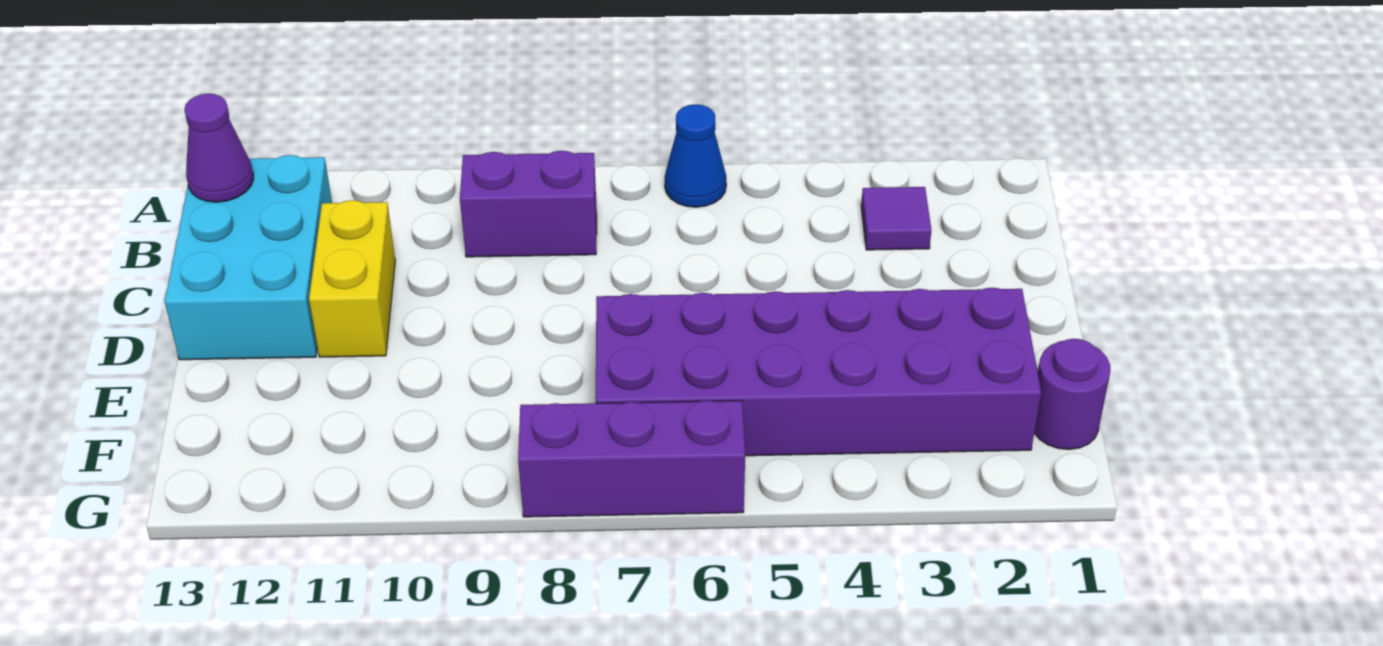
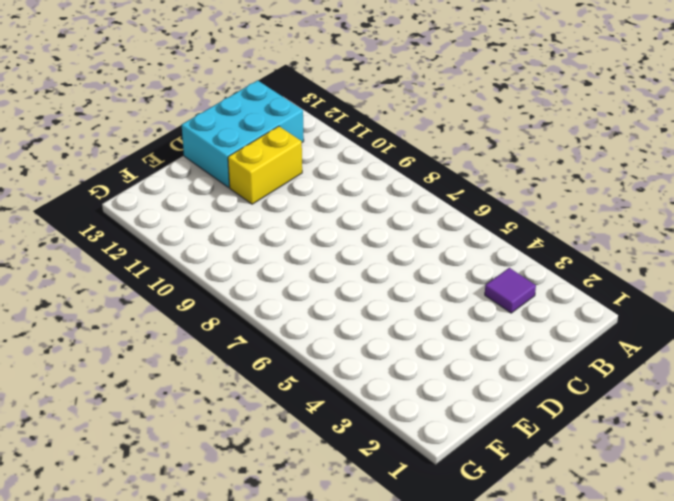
none -> blue cone A6 level 1
none -> purple brick B8:B9 level 1

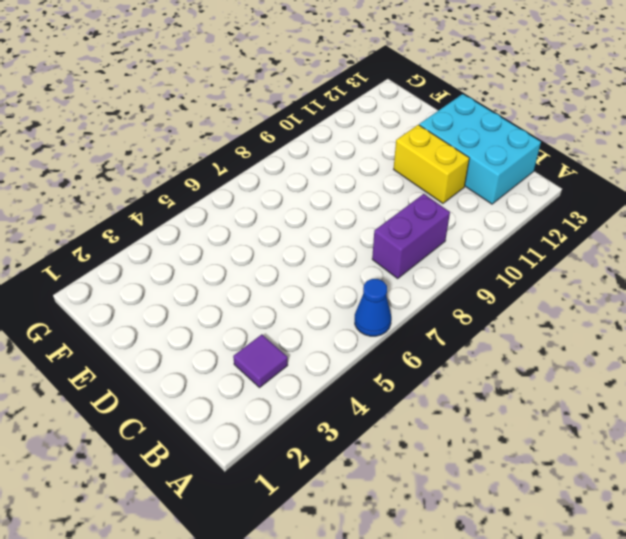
none -> purple brick E2:F7 level 1
none -> purple round brick F1 level 1

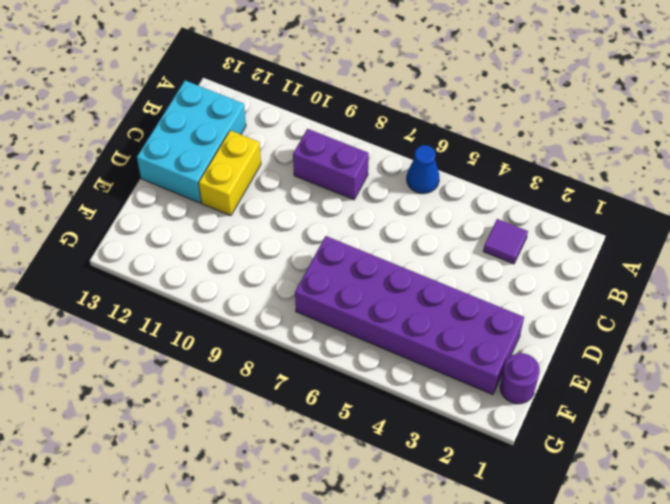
none -> purple brick G6:G8 level 1
none -> purple cone B13 level 2

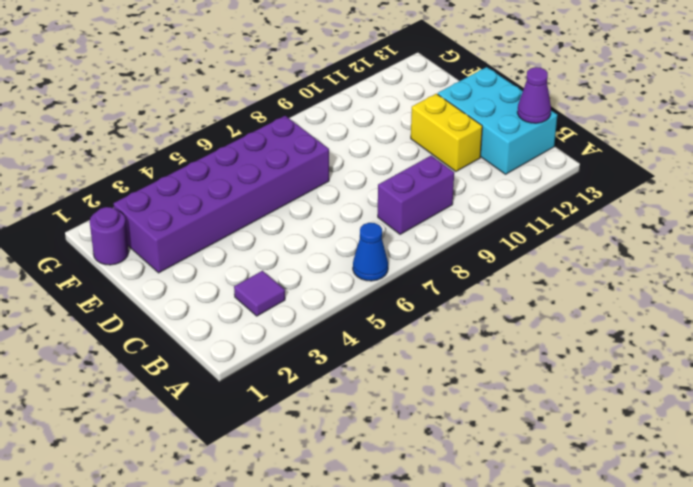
none -> purple brick G6:G8 level 1

